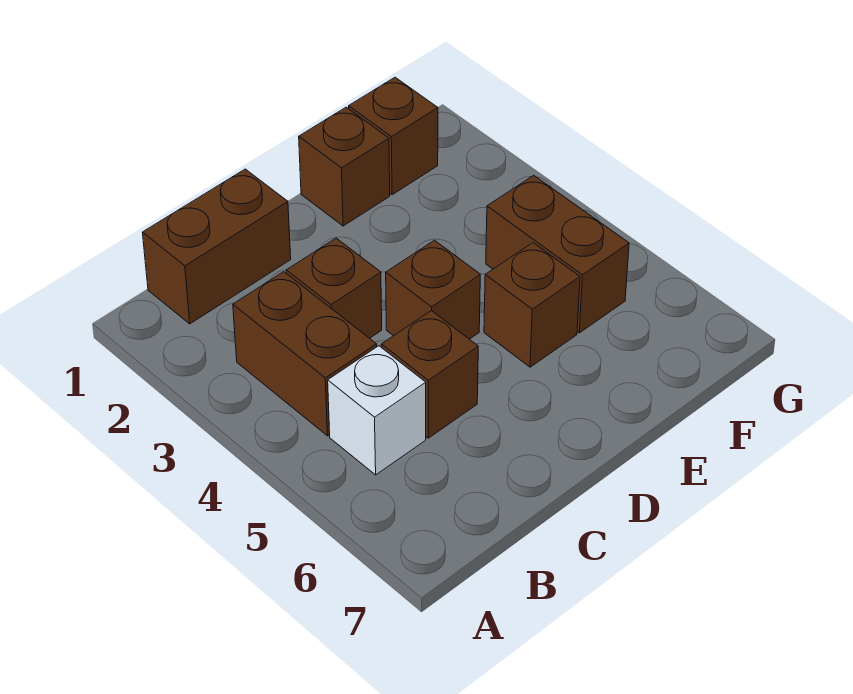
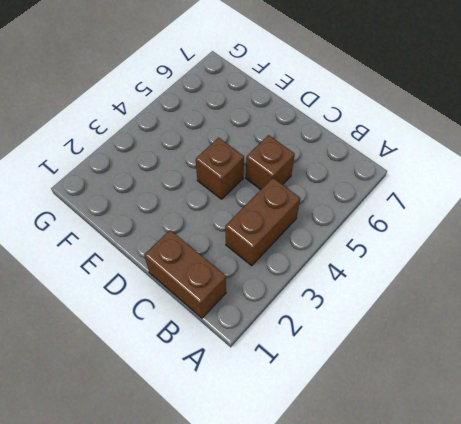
none -> white brick B5 level 1
none -> brown brick C3 level 1

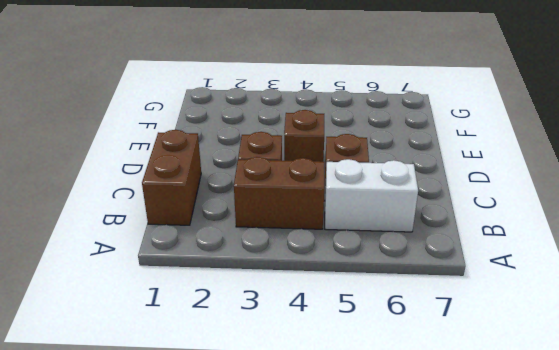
white brick B5:B6 level 1 -> white brick B5 level 1
none -> brown brick E1 level 1
none -> brown brick E5 level 1

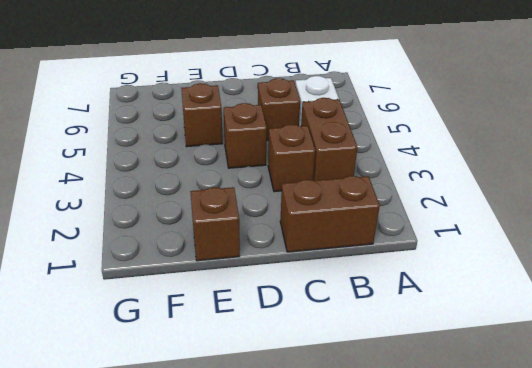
none -> brown brick F1 level 1
none -> brown brick F4:F5 level 1

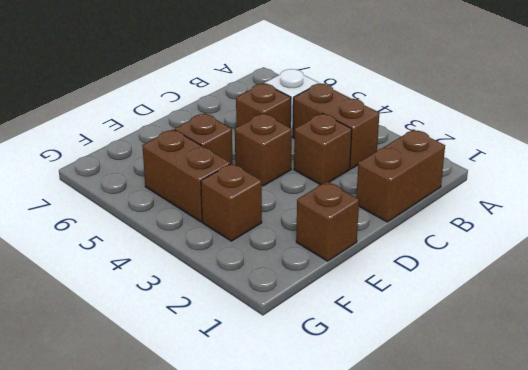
brown brick F3 level 1 -> brown brick F1 level 1

